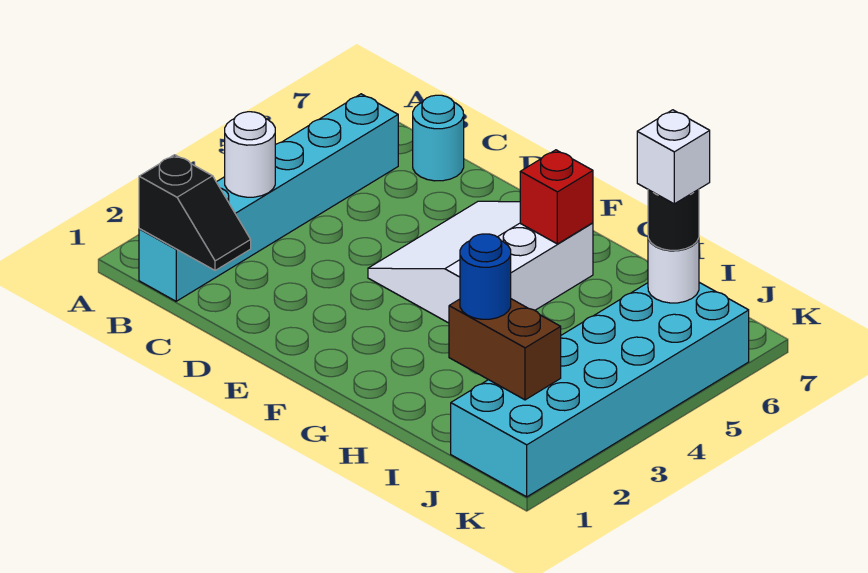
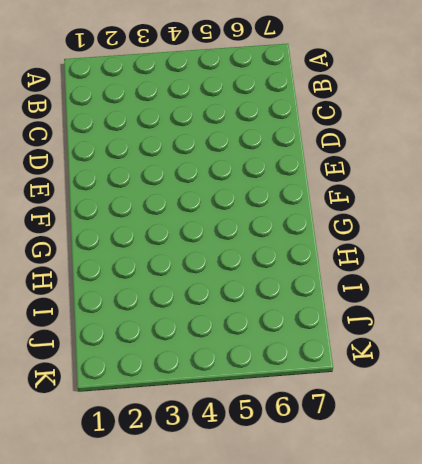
none -> cyan brick B1:B6 level 1
none -> cyan round brick C7 level 1
none -> white slope E4:G6 level 1 top G

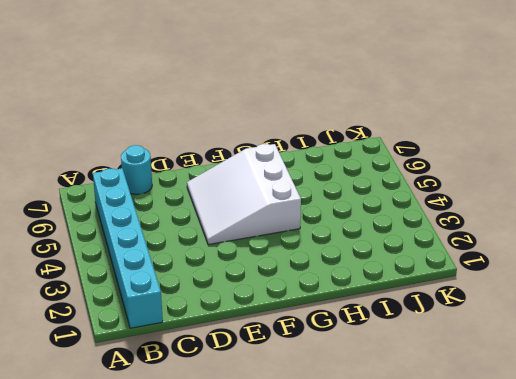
none -> cyan brick J1:K6 level 1
none -> black slope B1:C1 level 2 top B
none -> white round brick B3 level 2

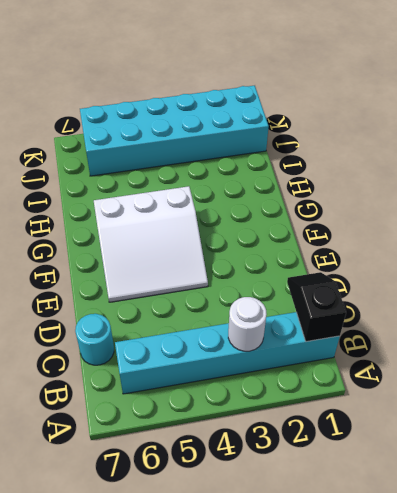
none -> red brick G6 level 2
none -> brown brick I2:J2 level 2
none -> white round brick J6 level 2

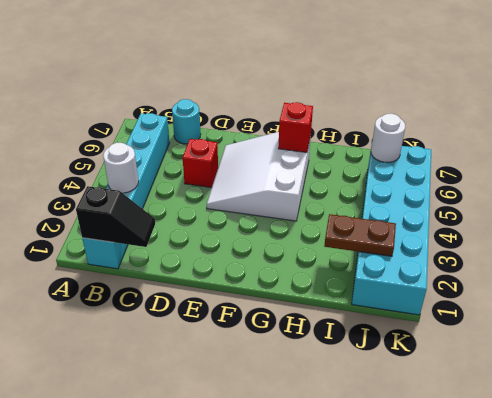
red brick D5 level 1 -> none
brown plate I2:J2 level 2 -> brown brick I2:J2 level 2
none -> blue round brick I2 level 3
none -> black round brick J6 level 3
none -> white brick J6 level 4

